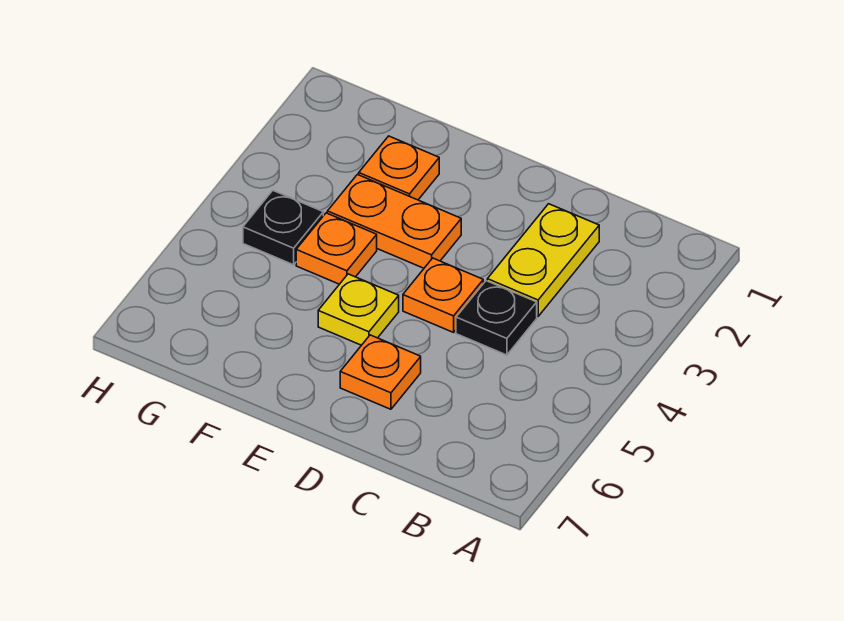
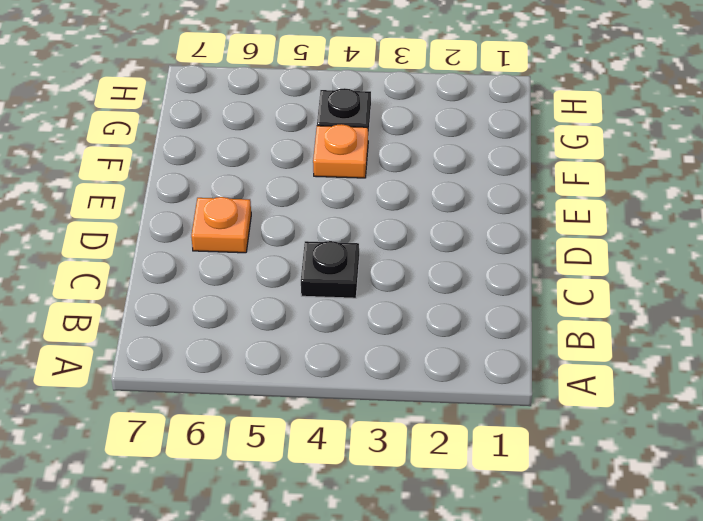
none -> yellow plate C2:C3 level 1
none -> orange plate D4 level 1

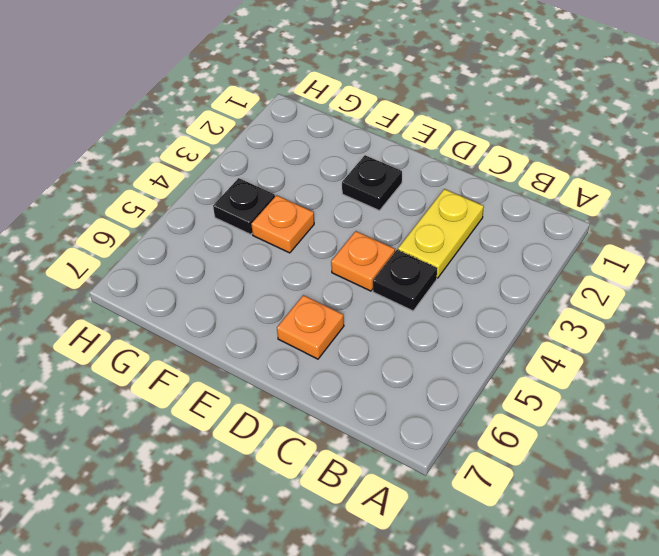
black plate E2 level 1 -> none
none -> orange plate E3:F3 level 1
none -> yellow plate E5 level 1

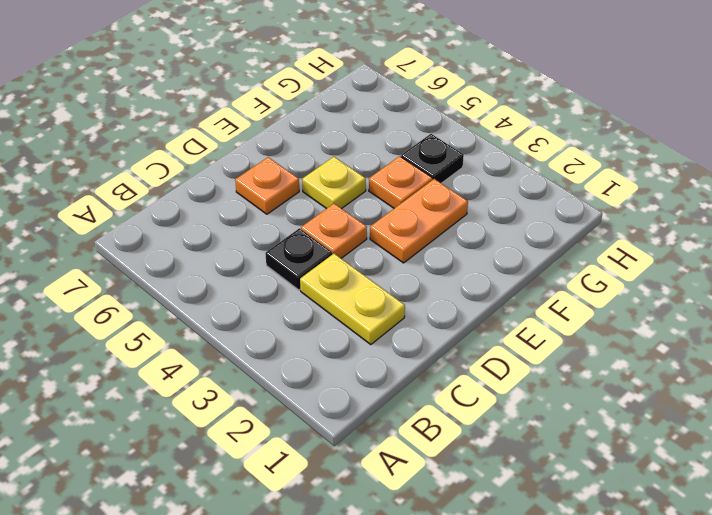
none -> orange plate F2 level 1

